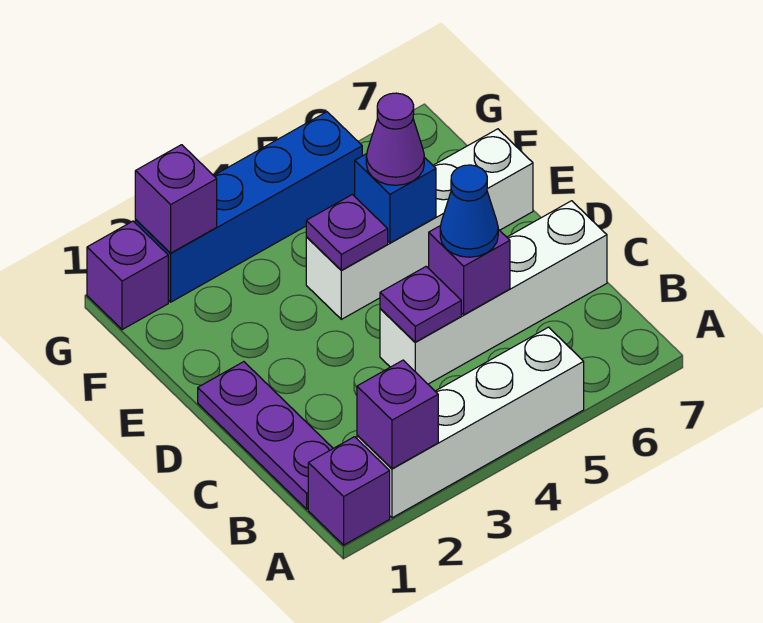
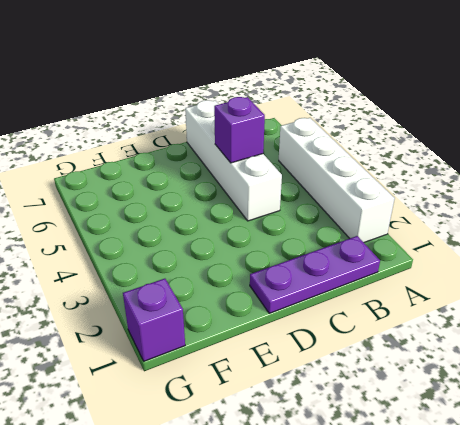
none -> purple brick A1 level 1
none -> white brick E4:E7 level 1
none -> blue brick G2:G5 level 1

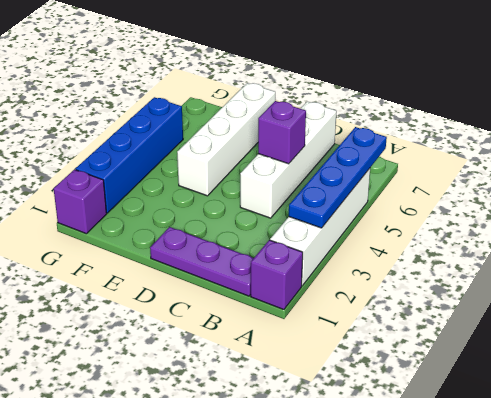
blue plate A3:A6 level 2 -> none
none -> purple brick A2 level 2
none -> purple plate C4 level 2
none -> purple plate E4 level 2

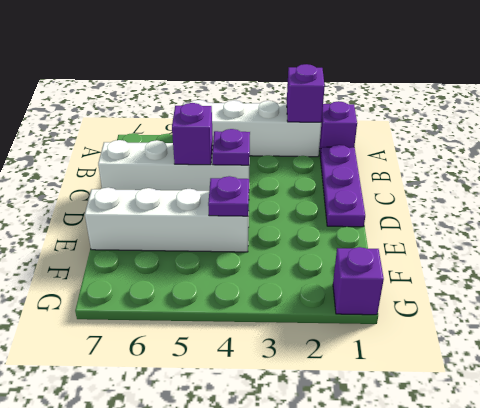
none -> blue brick G2:G5 level 1
none -> blue brick E5 level 2
none -> purple brick G2 level 2

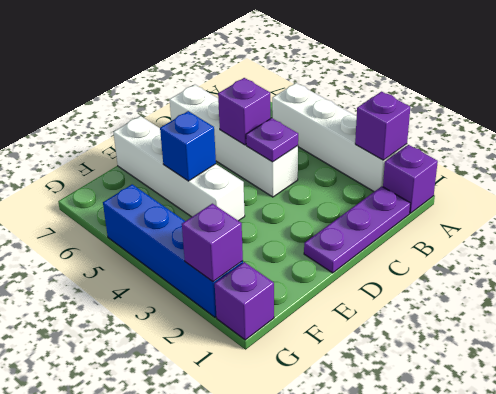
none -> purple plate E4 level 2
none -> blue cone C5 level 3
none -> purple cone E5 level 3

